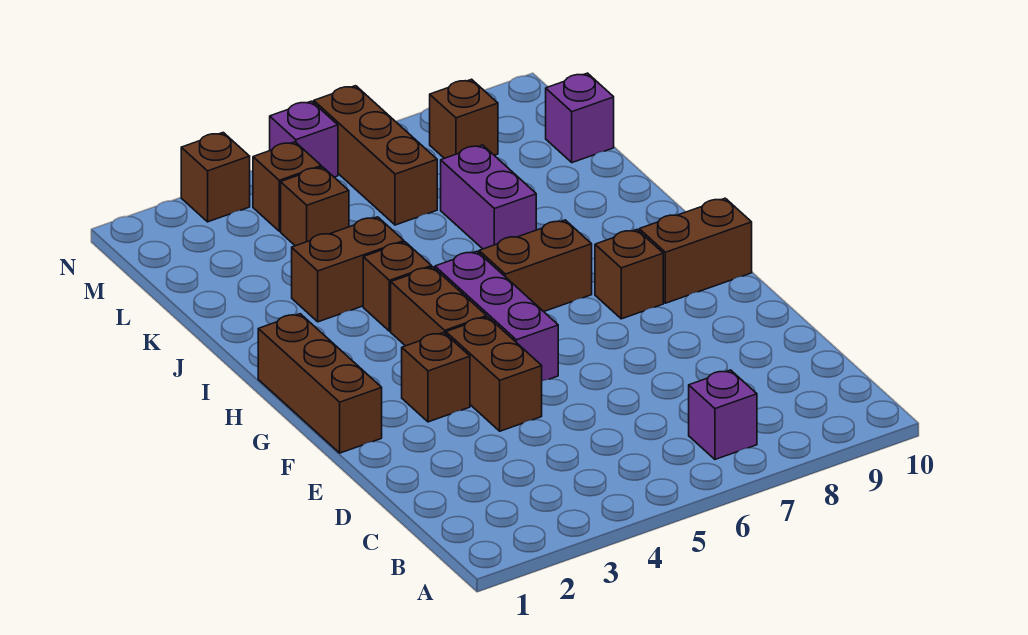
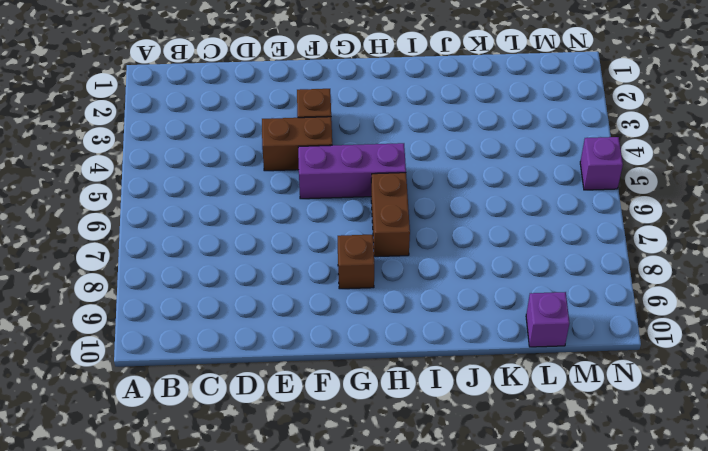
none -> purple brick B7 level 1
none -> brown brick F1:H1 level 1
none -> brown brick G4:H4 level 1

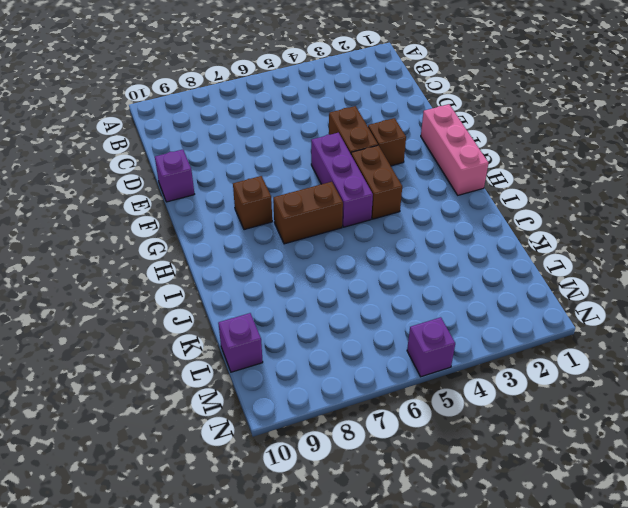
purple brick E10 level 1 -> purple brick B7 level 1
pink brick F1:H1 level 1 -> brown brick F1:H1 level 1
none -> brown brick G9:G10 level 1
none -> brown brick I4 level 1
none -> brown brick J3:J4 level 1

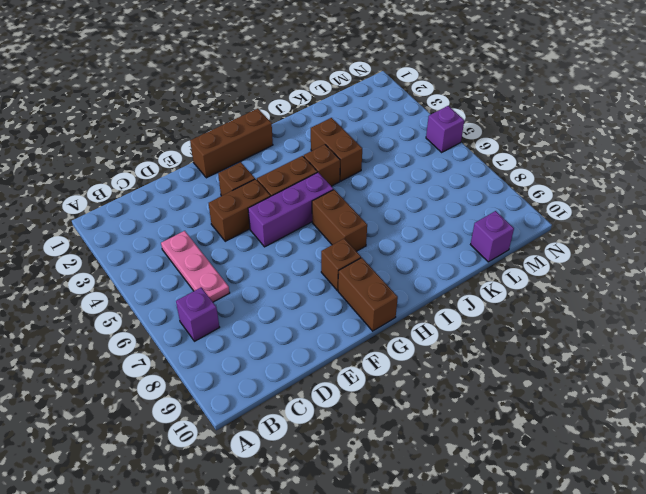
pink plate C4:C6 level 1 -> none
none -> purple brick J7:K7 level 1
none -> brown brick L4 level 1
none -> brown brick L6:N6 level 1

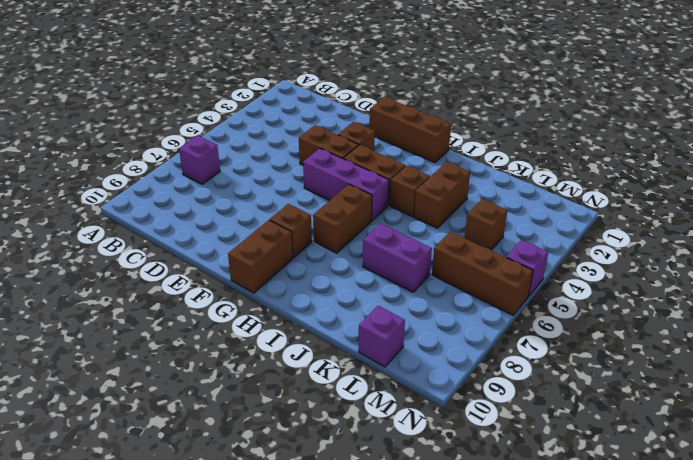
none -> brown brick M4 level 1
none -> brown brick M8 level 1
none -> brown brick N3 level 1

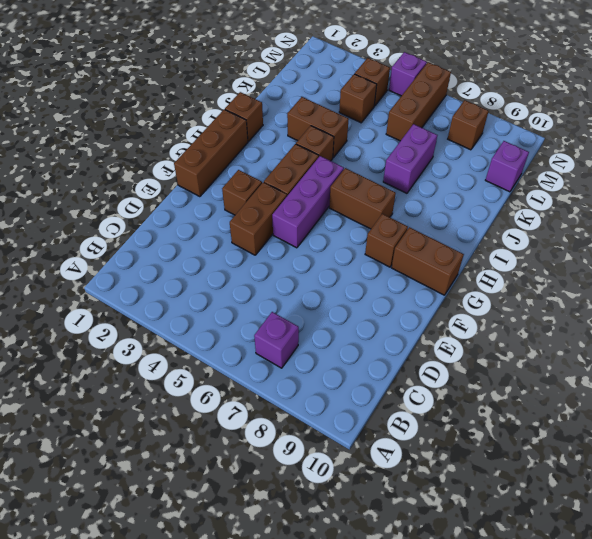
brown brick I1 level 1 -> brown brick N3 level 1

